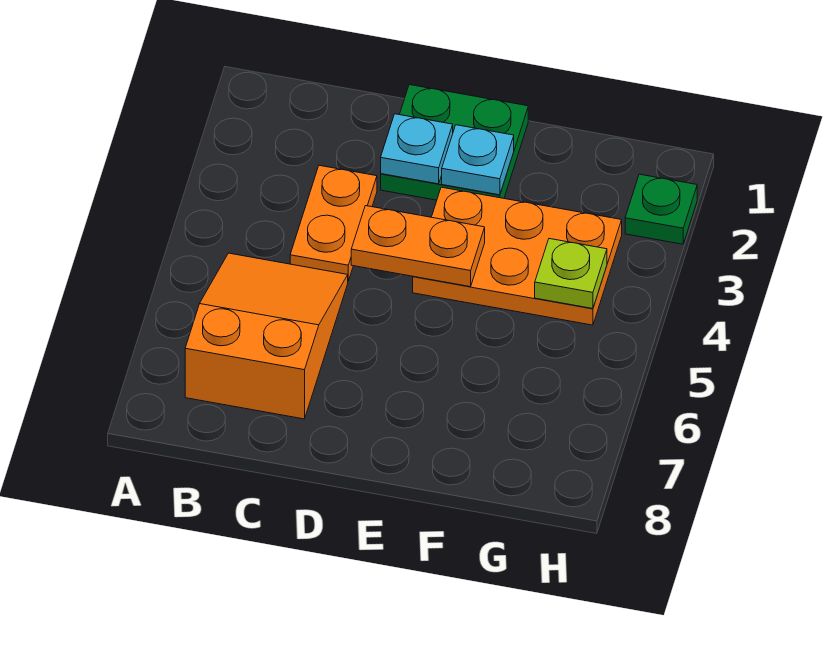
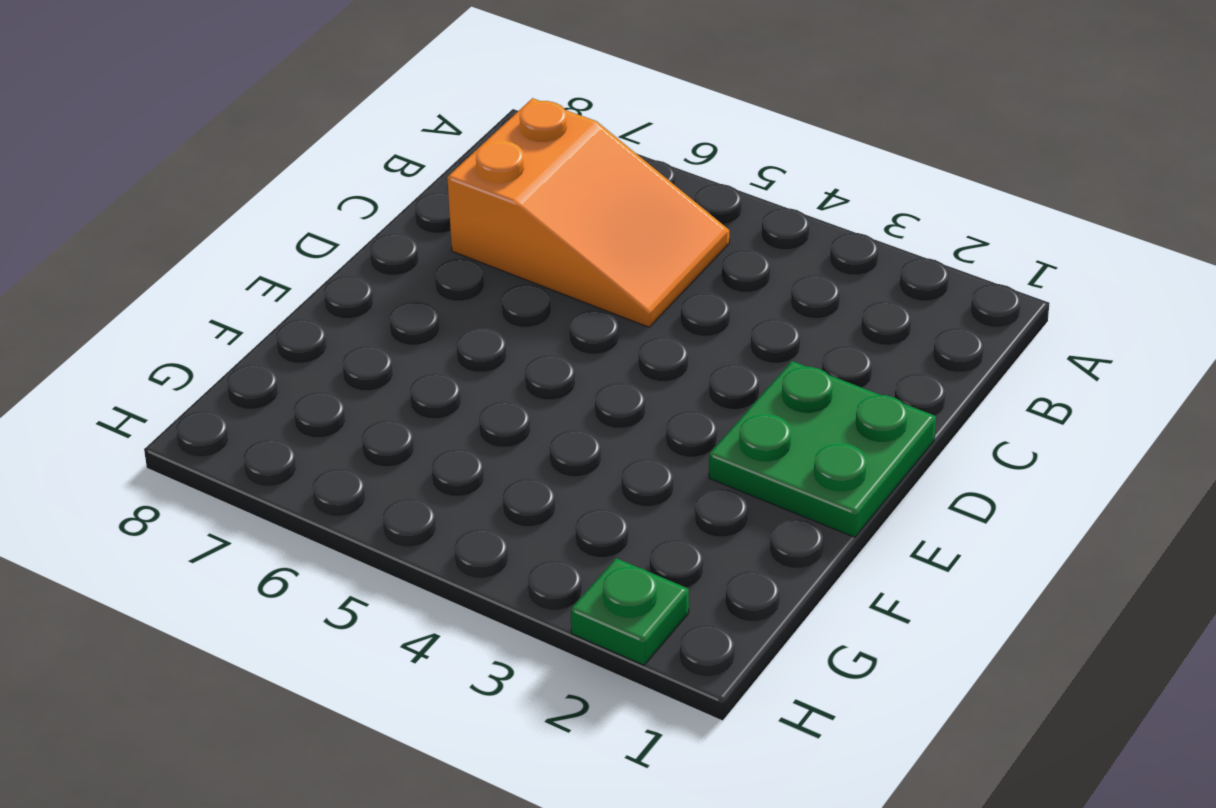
none -> orange plate C3:C4 level 1
none -> orange plate E3:G4 level 1

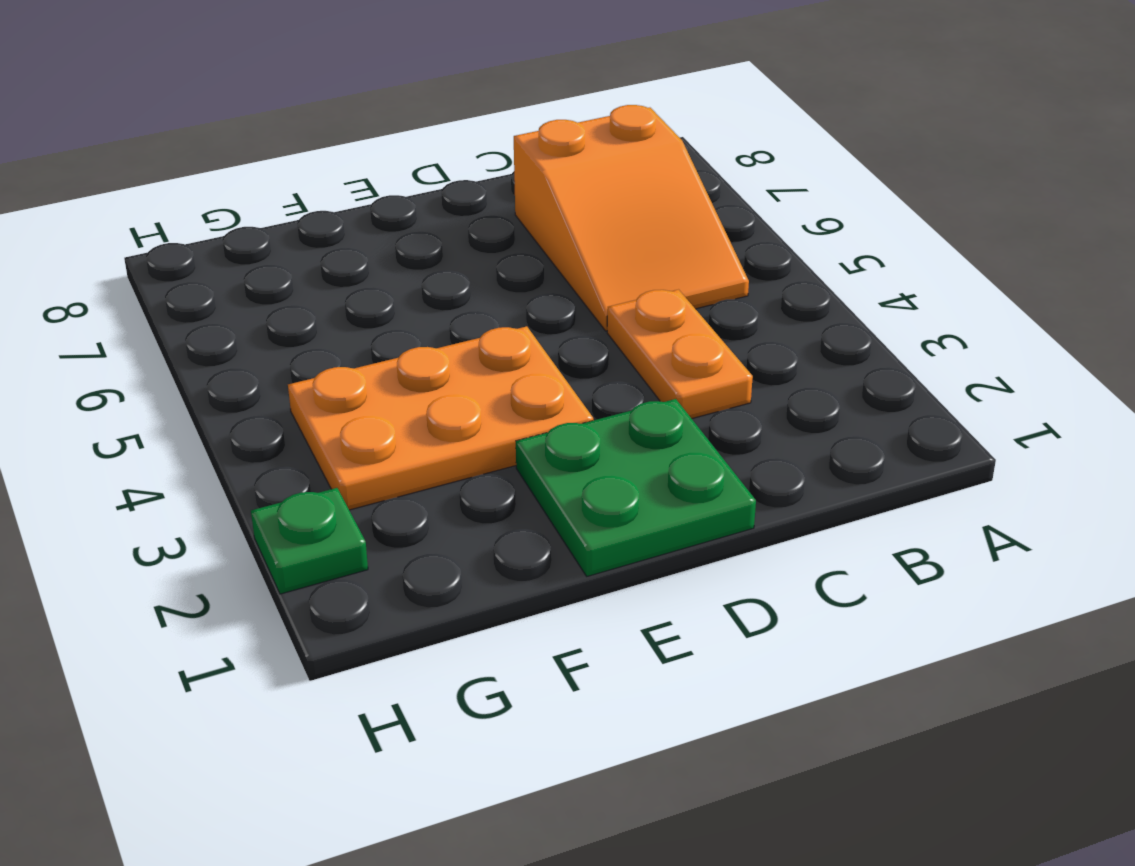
none -> cyan plate D2 level 2
none -> orange plate D4:E4 level 2

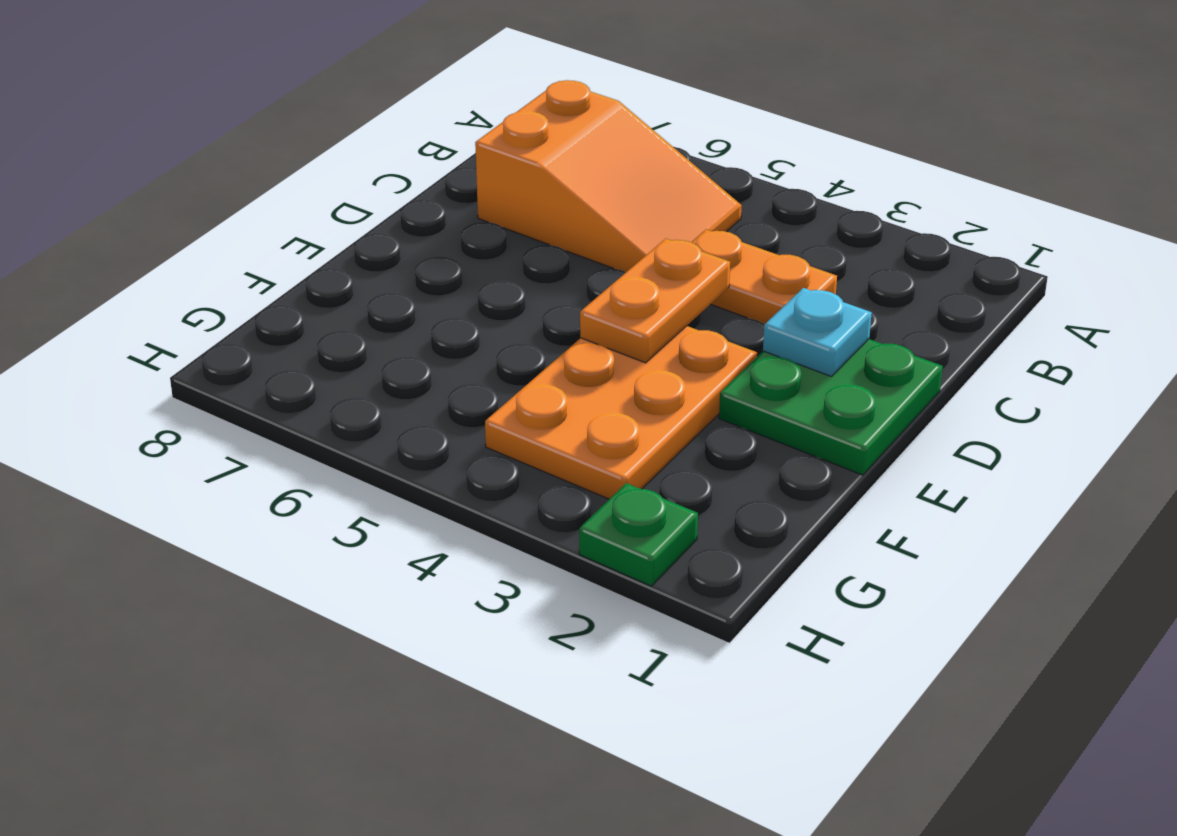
none -> cyan plate E2 level 2
none -> lime plate G4 level 2

